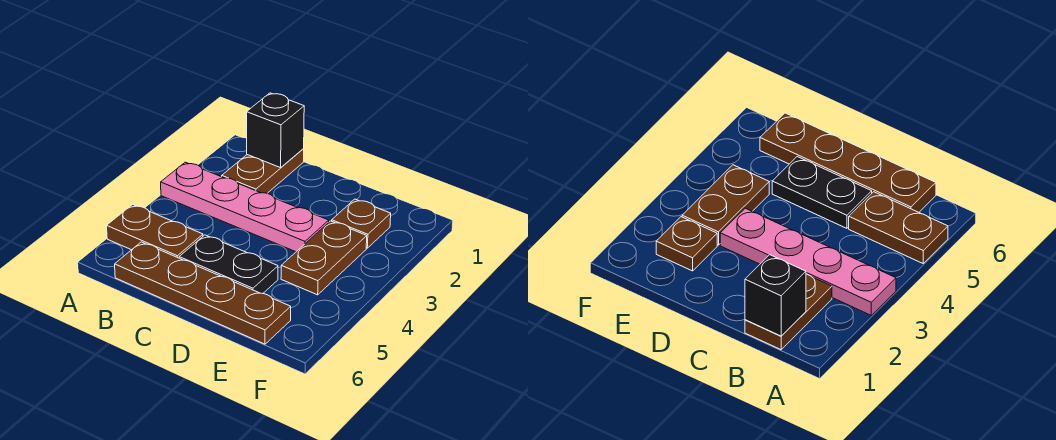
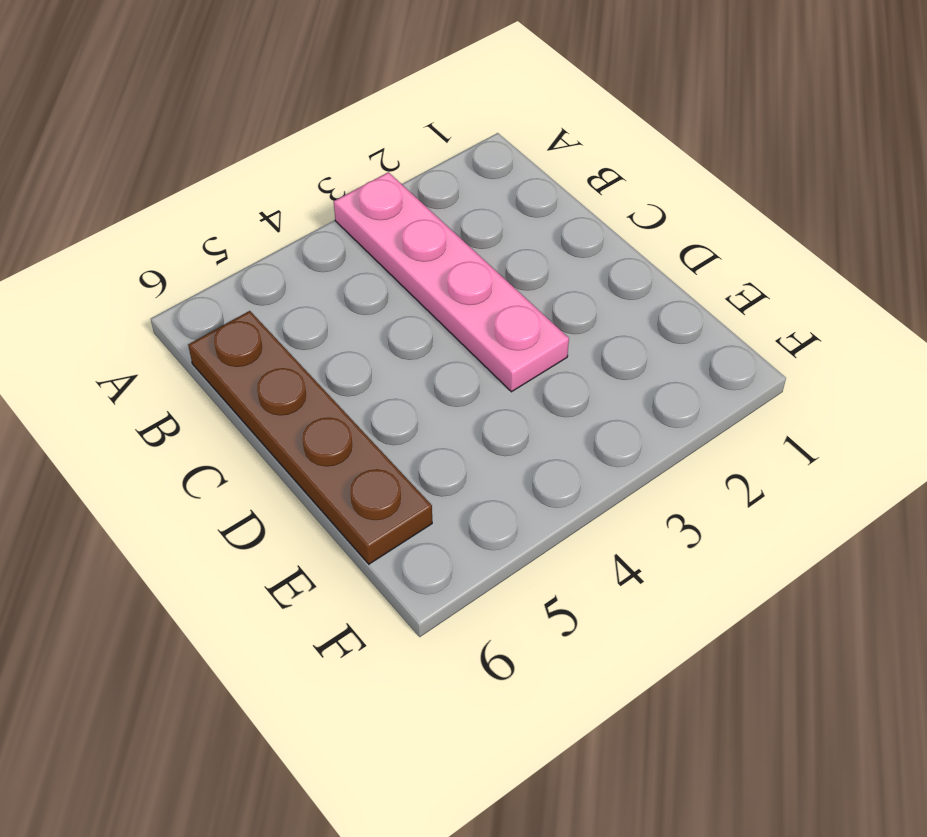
none -> brown plate A5:B5 level 1
none -> brown plate B1:B2 level 1

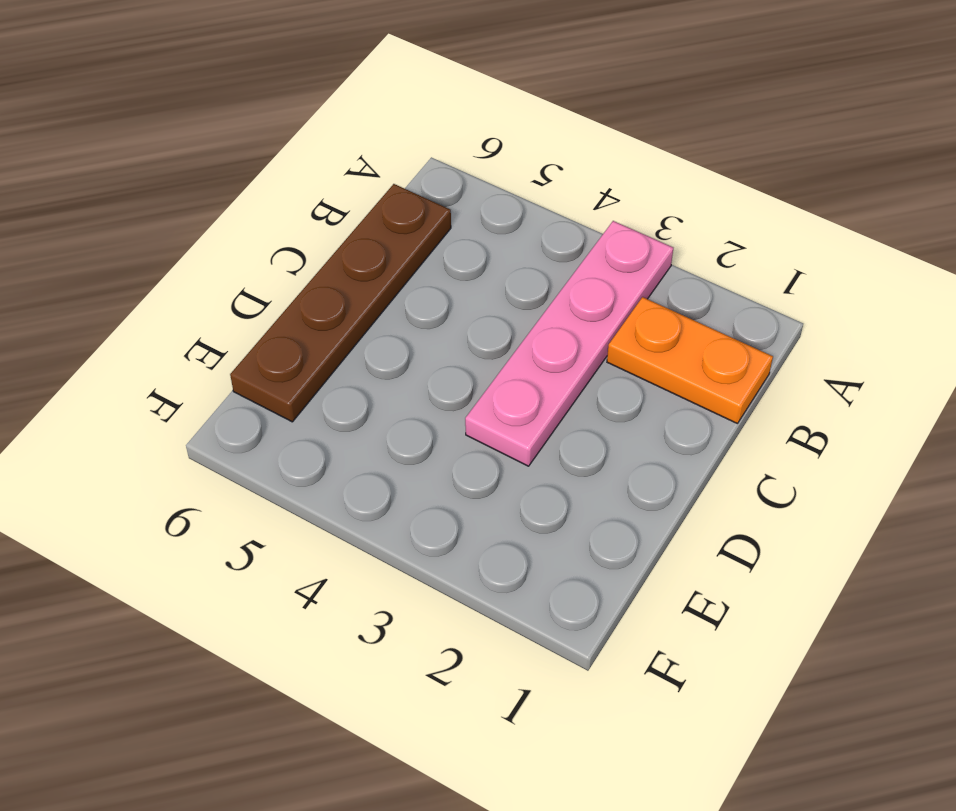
orange plate B1:B2 level 1 -> brown plate B1:B2 level 1
none -> brown plate A5:B5 level 1
none -> black plate C5:D5 level 1

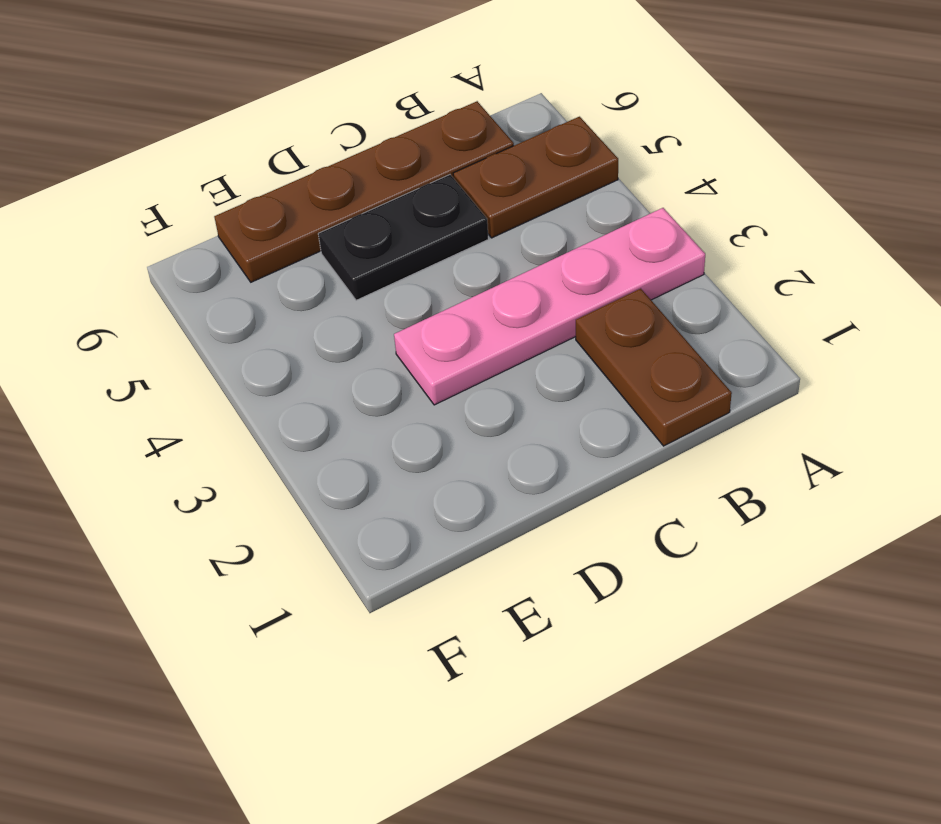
none -> brown plate E2 level 1
none -> brown plate E3:E4 level 1

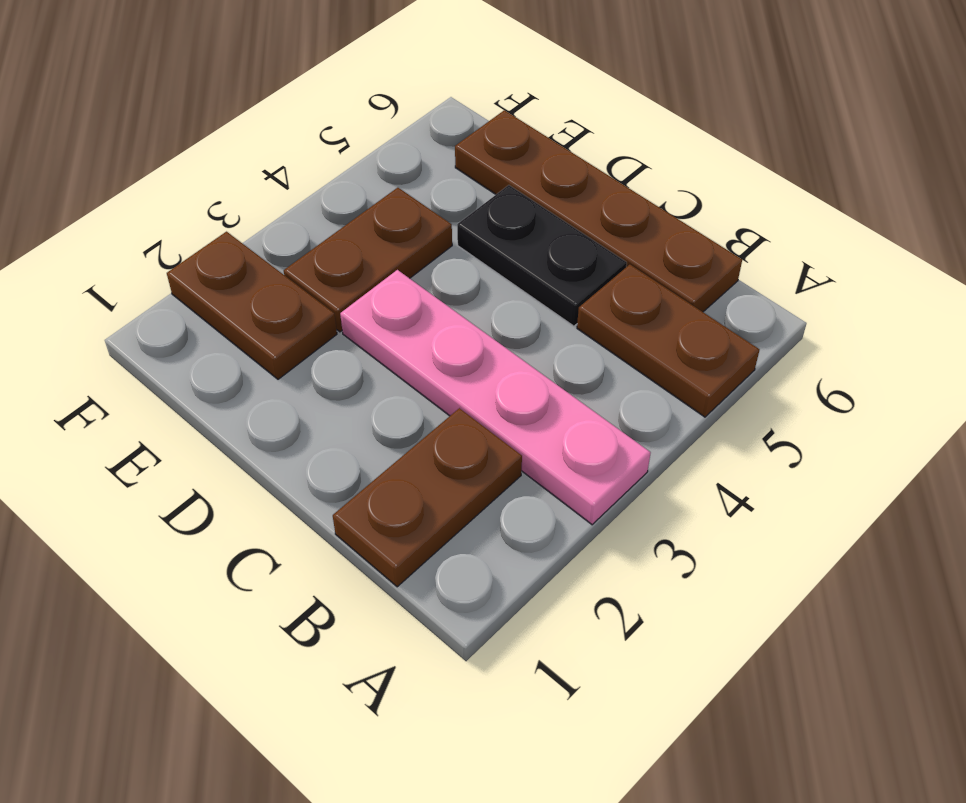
brown plate E2:F2 level 1 -> brown plate E2 level 1
none -> black brick B1 level 2

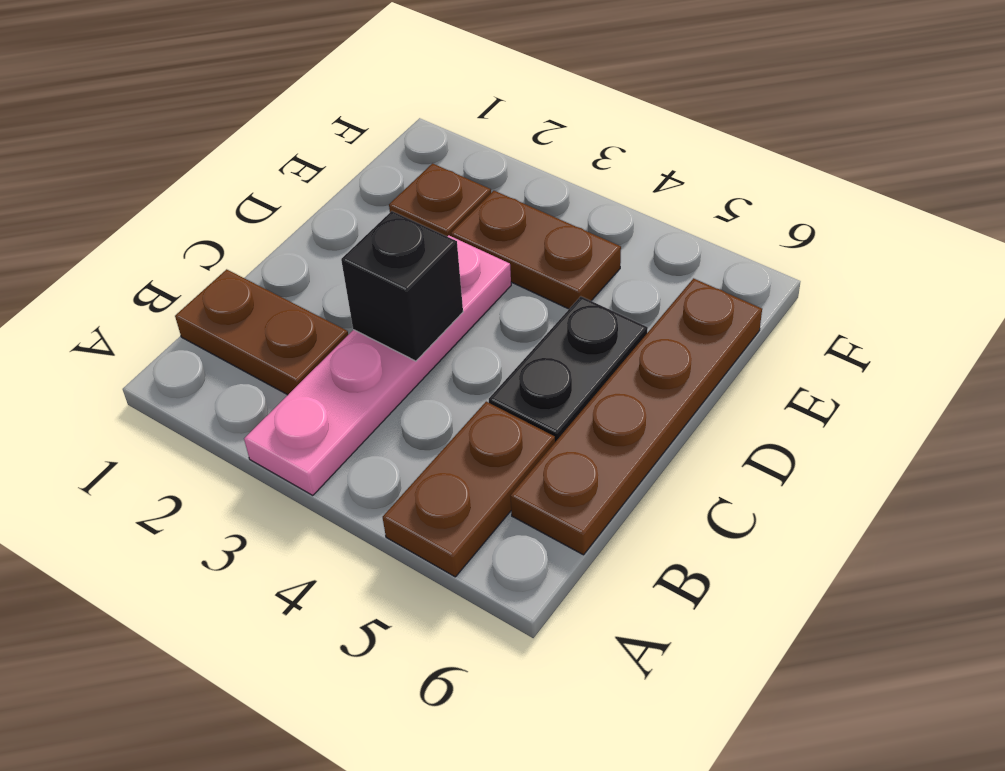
black brick C3 level 2 -> black brick B1 level 2

